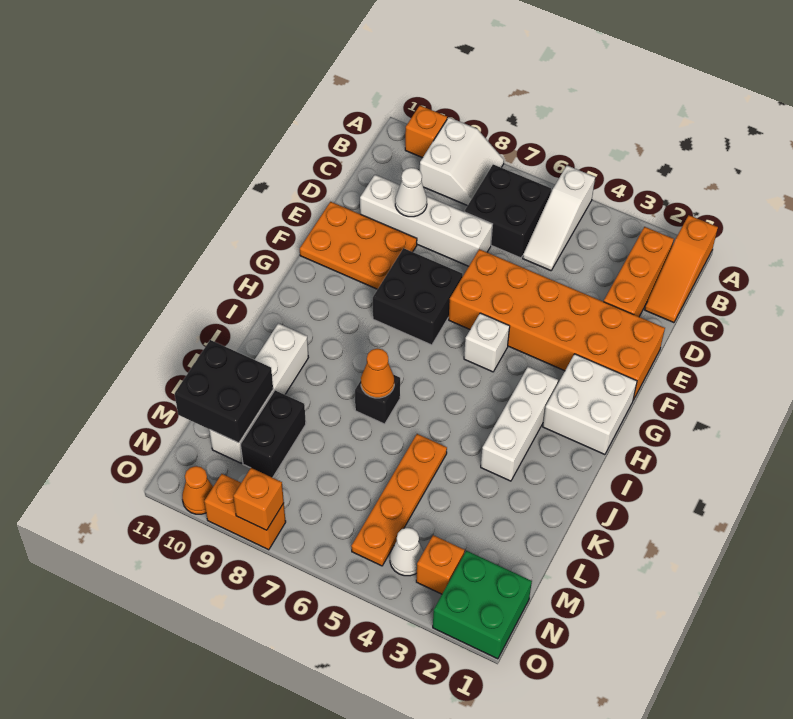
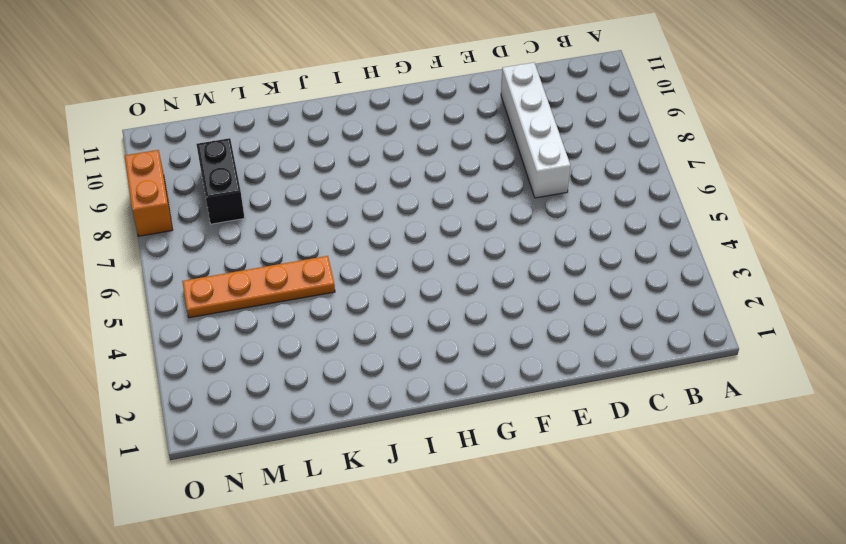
black brick M8:M9 level 1 -> black brick L9:M9 level 1
none -> orange slope A1:C1 level 1 top A
none -> white slope A5:C5 level 1 top A
none -> white slope A8:B9 level 1 top 9

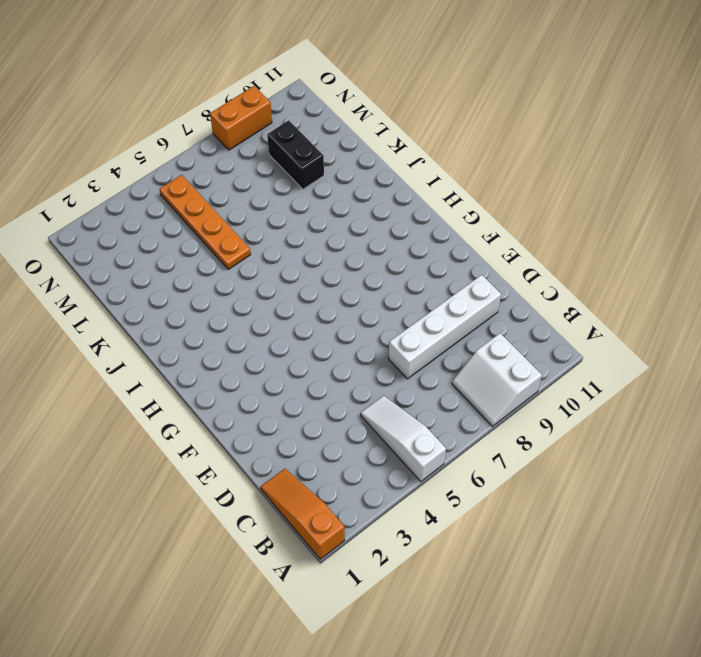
none -> orange brick A10 level 1
none -> orange brick B2:D2 level 1
none -> black brick B6:C7 level 1

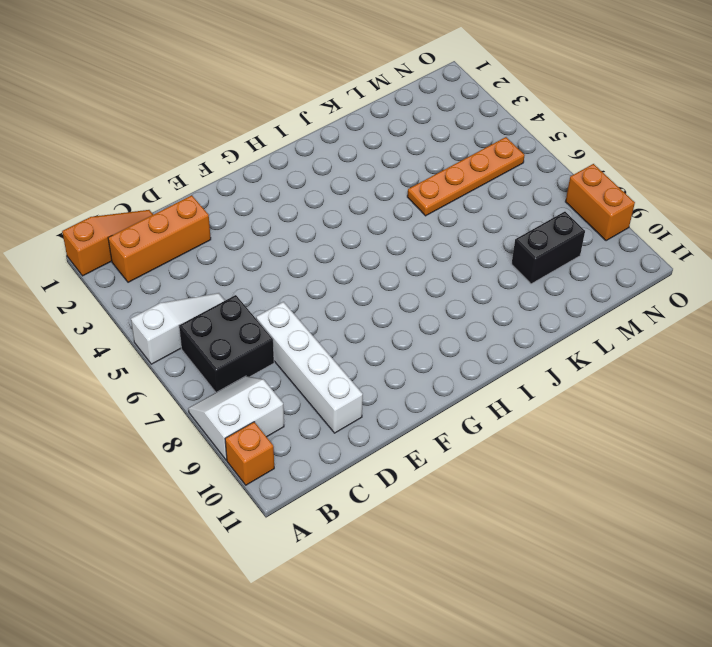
none -> orange brick E1:F6 level 1
none -> orange plate E9:F11 level 1
none -> black brick F7:G8 level 1

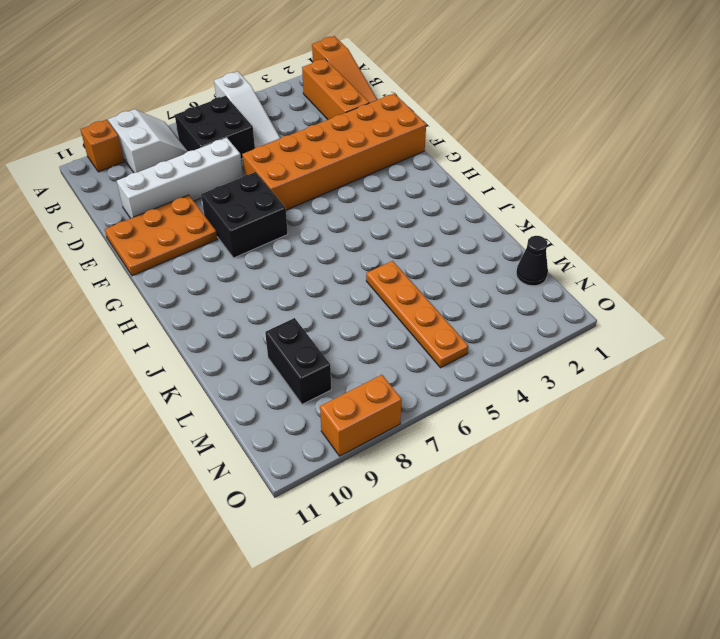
black cone M1 level 1 -> none
none -> white brick G1:H2 level 1
none -> white brick G5 level 1
none -> white brick H3:J3 level 1

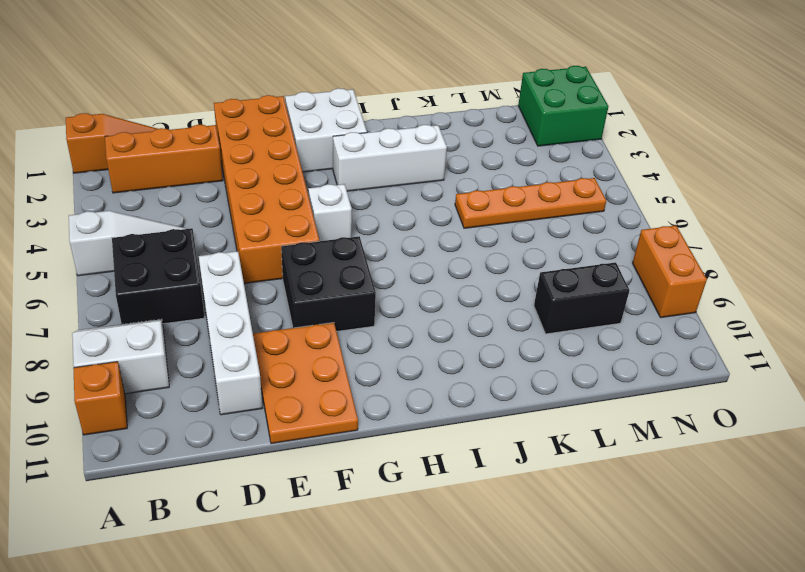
none -> black brick J7 level 1
none -> white brick J10:M10 level 1
none -> orange brick N3 level 1

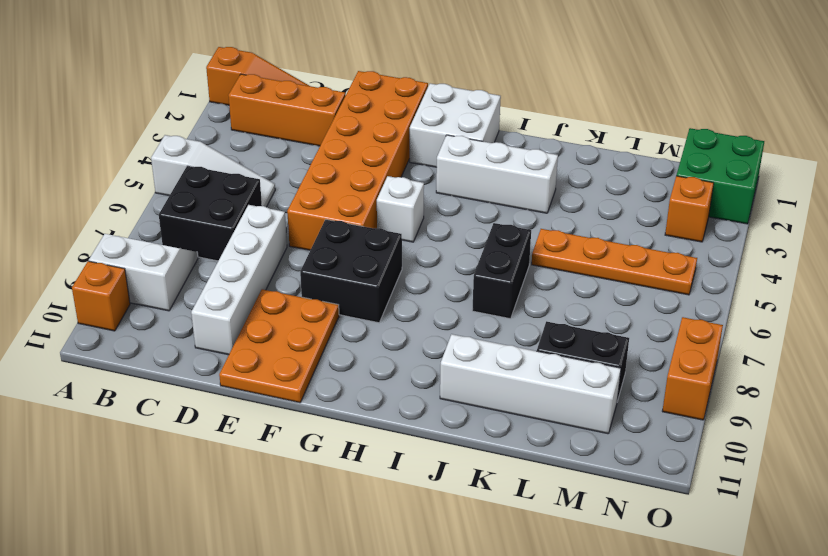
black brick J6:J7 level 1 -> black brick J7 level 1
none -> white cone N4 level 1
none -> orange cone O10 level 1
none -> white cone D9 level 2

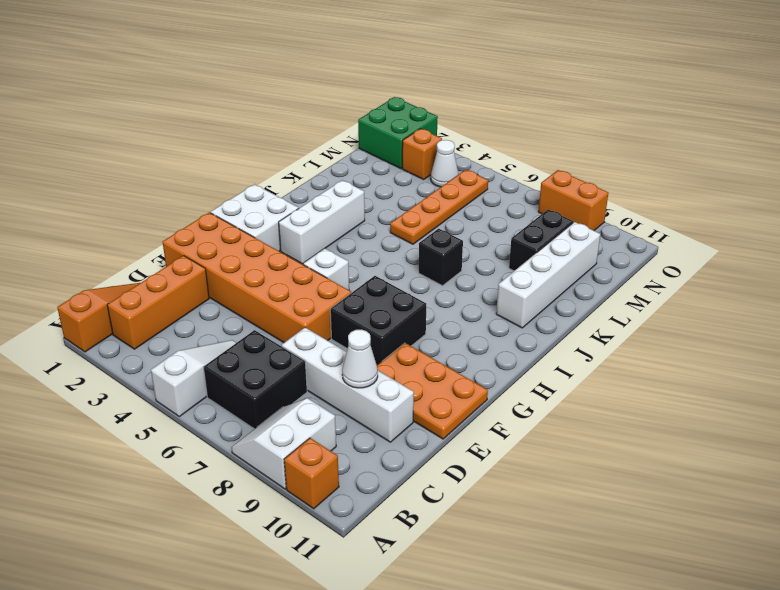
none -> orange cone O10 level 1
none -> orange cone J7 level 2
none -> black brick L10:M11 level 2

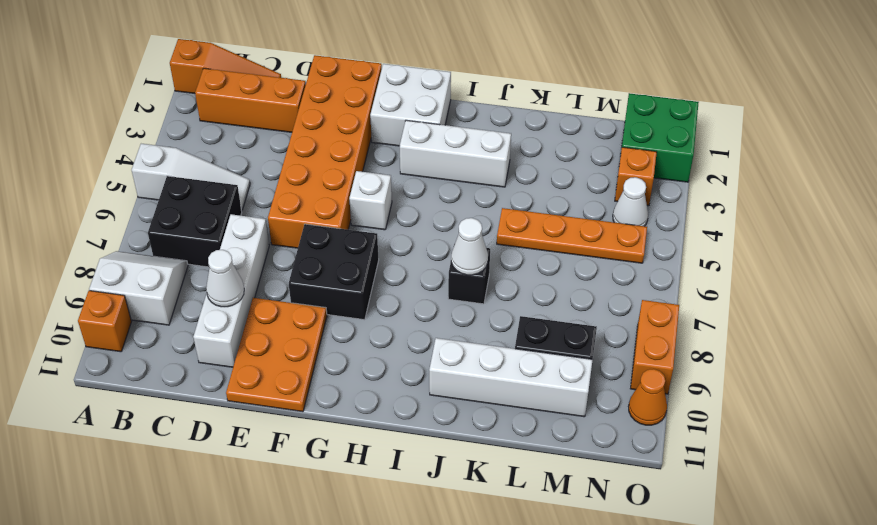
white cone J7 level 2 -> orange cone J7 level 2
none -> black brick L10:M11 level 2
none -> orange brick O8 level 2

